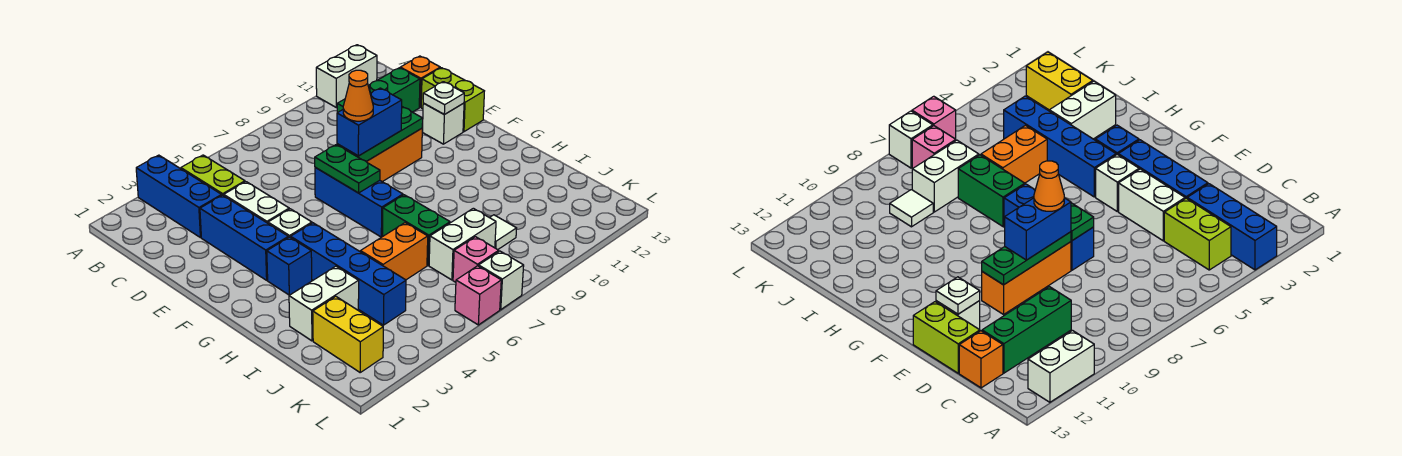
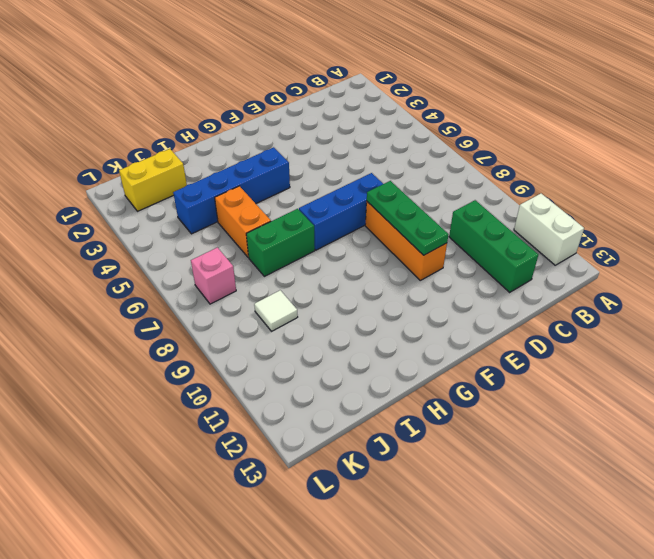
none -> blue brick A3:C3 level 1
none -> lime brick B4:C4 level 1
none -> orange brick C13 level 1

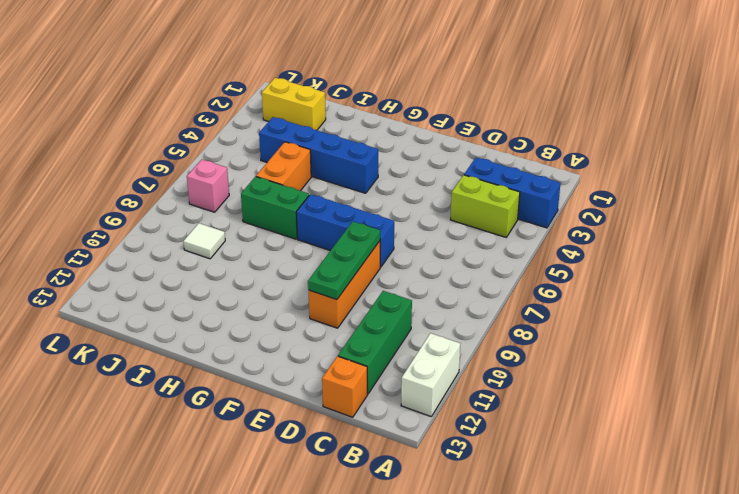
none -> blue brick D3:F3 level 1
none -> white brick D4:E4 level 1
none -> lime brick D13:E13 level 1

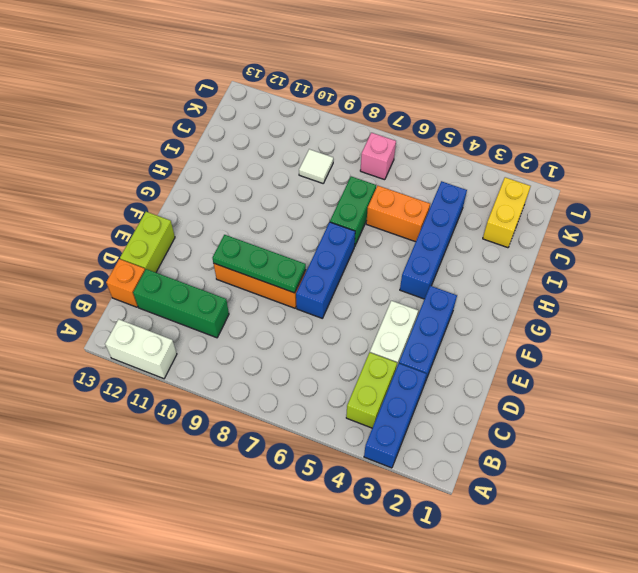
none -> white brick E12 level 1
none -> white brick F4 level 1
none -> blue brick G3 level 1

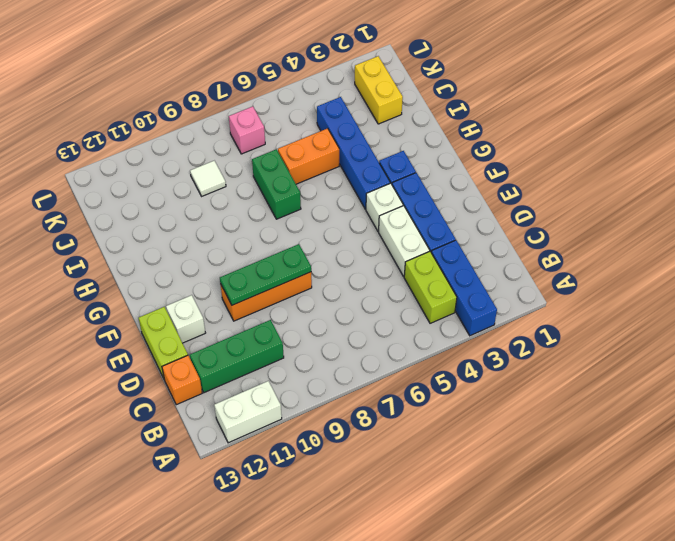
none -> blue brick E7:G7 level 1
none -> white brick I2:I3 level 1
none -> white brick J7:J8 level 1

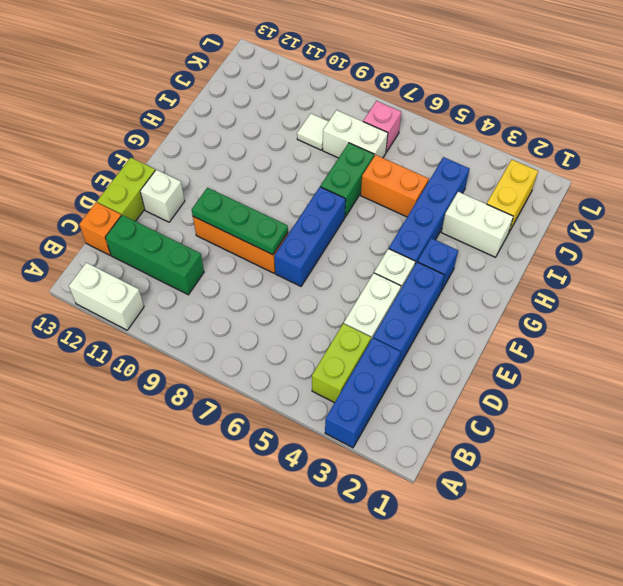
none -> pink brick L6 level 1
none -> white brick L7 level 1
none -> green plate E7:F7 level 2

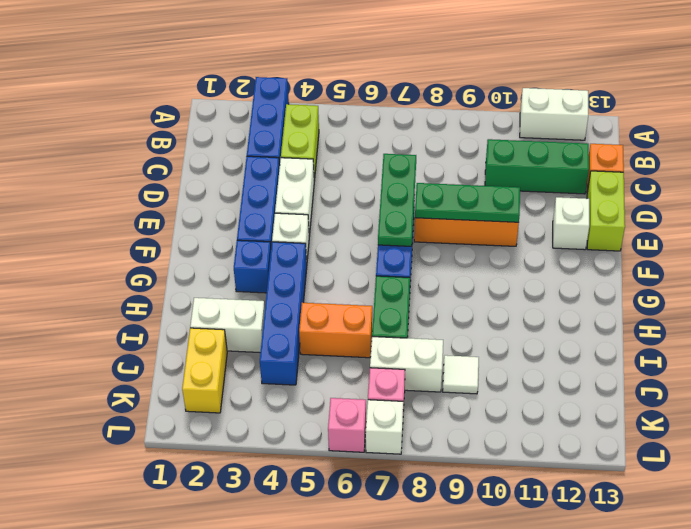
green plate D7:F7 level 2 -> green plate E7:F7 level 2
none -> white plate E12 level 2
none -> blue brick E8:E9 level 3
none -> orange cone E8 level 4

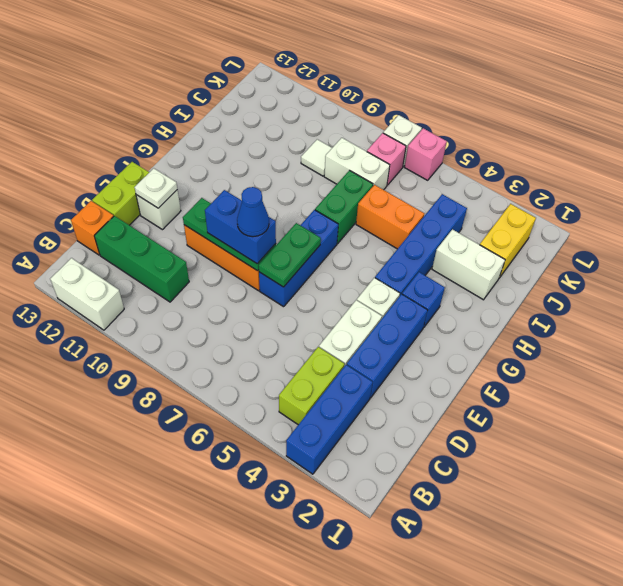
blue cone E8 level 4 -> orange cone E8 level 4

